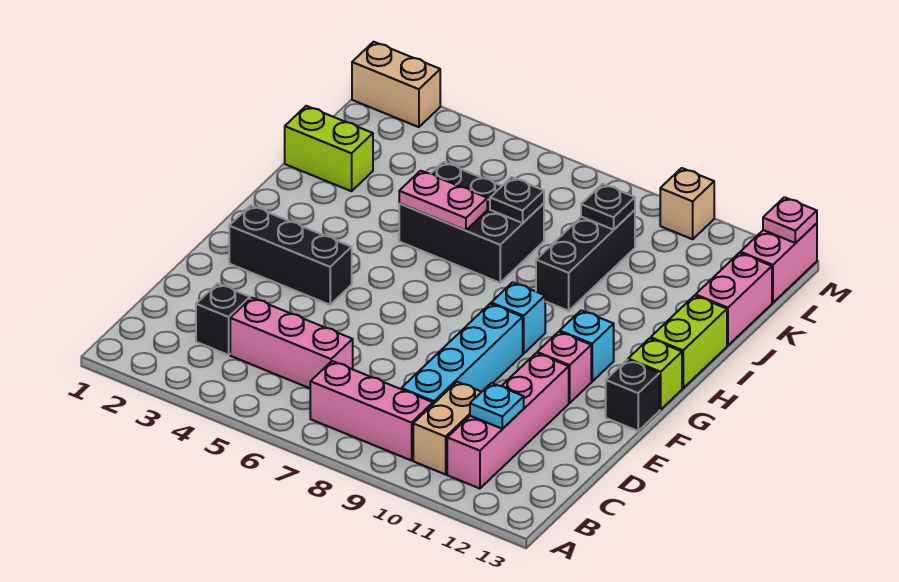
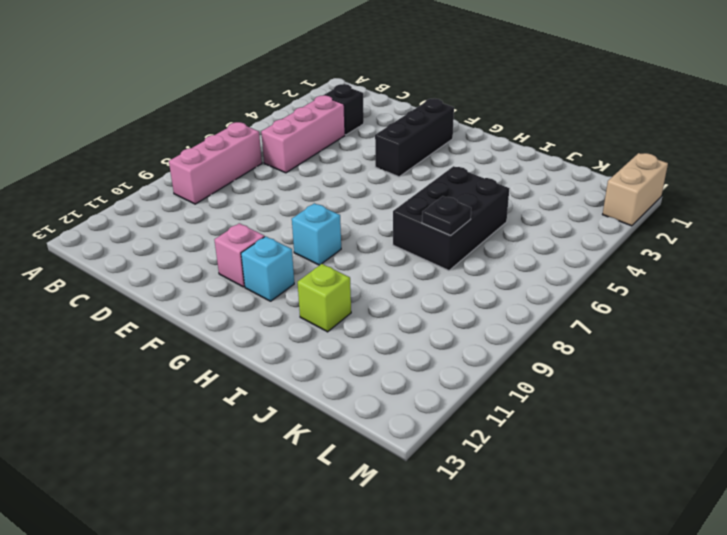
lime brick I11 level 1 -> lime brick G13 level 1
none -> tan brick B10:C10 level 1
none -> pink brick B11:E11 level 1
none -> cyan brick C9:F9 level 1

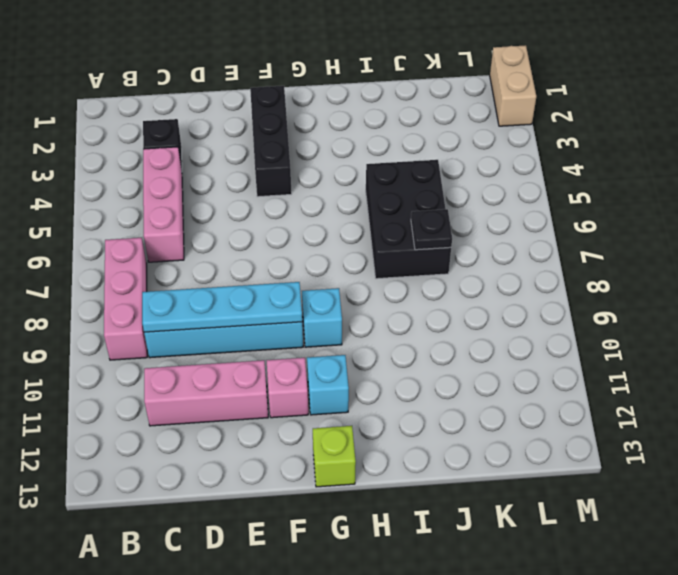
cyan plate C9:F9 level 2 -> none
pink brick C11:E11 level 1 -> pink brick B11:E11 level 1
none -> tan brick B10:C10 level 1
none -> black brick F13 level 1
none -> lime brick H13:I13 level 1

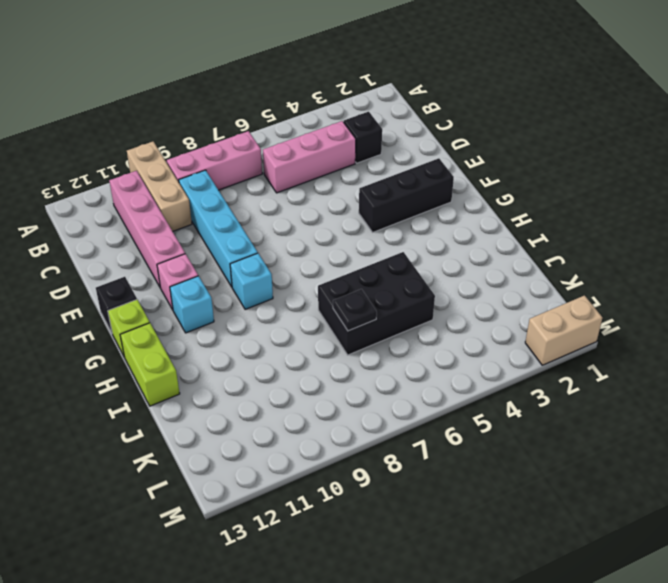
tan brick A10:C10 level 1 -> tan brick B10:C10 level 1
none -> black brick I9:K9 level 1
none -> lime brick J1:J2 level 1
none -> pink brick J13:K13 level 1

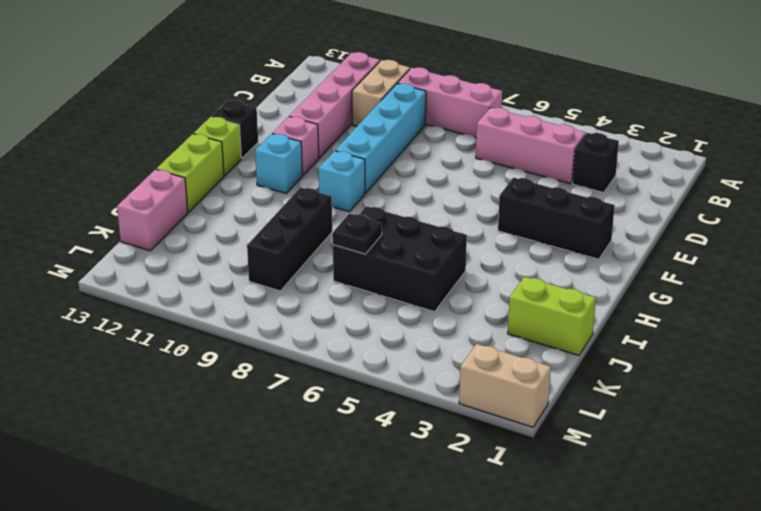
none -> pink brick L13:M13 level 1
none -> tan brick M10 level 1
none -> cyan plate C11 level 2

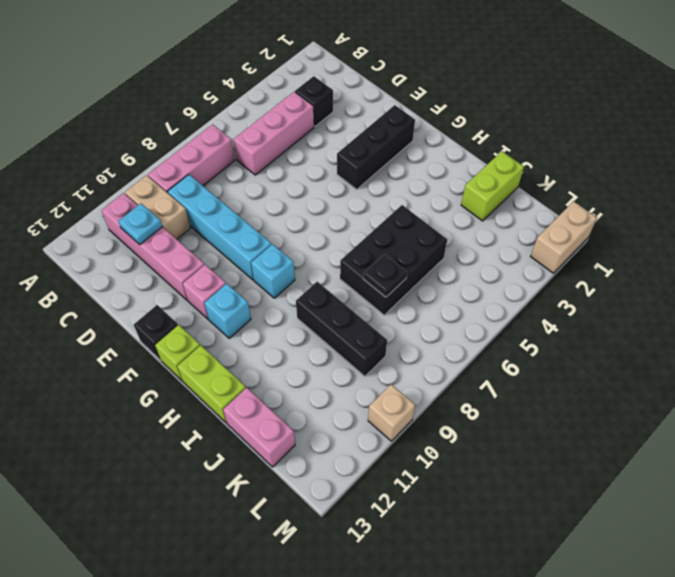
none -> pink brick L13:M13 level 1
none -> pink plate I5:I6 level 2
none -> black plate K9 level 2

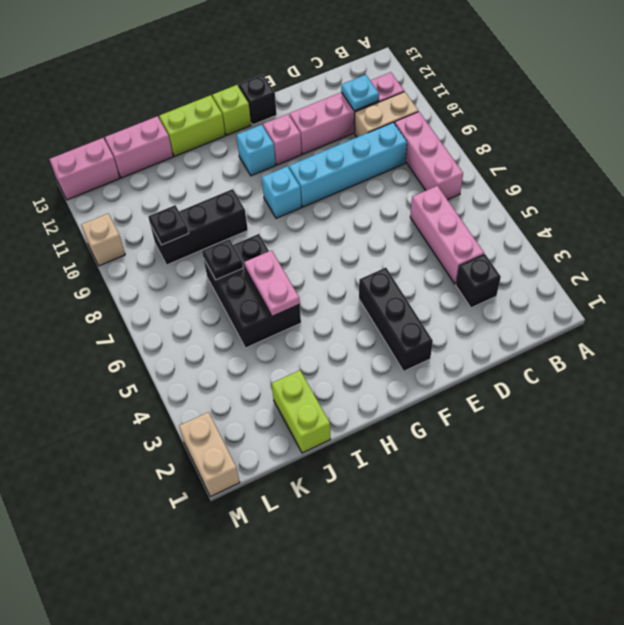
none -> pink plate M13 level 2

